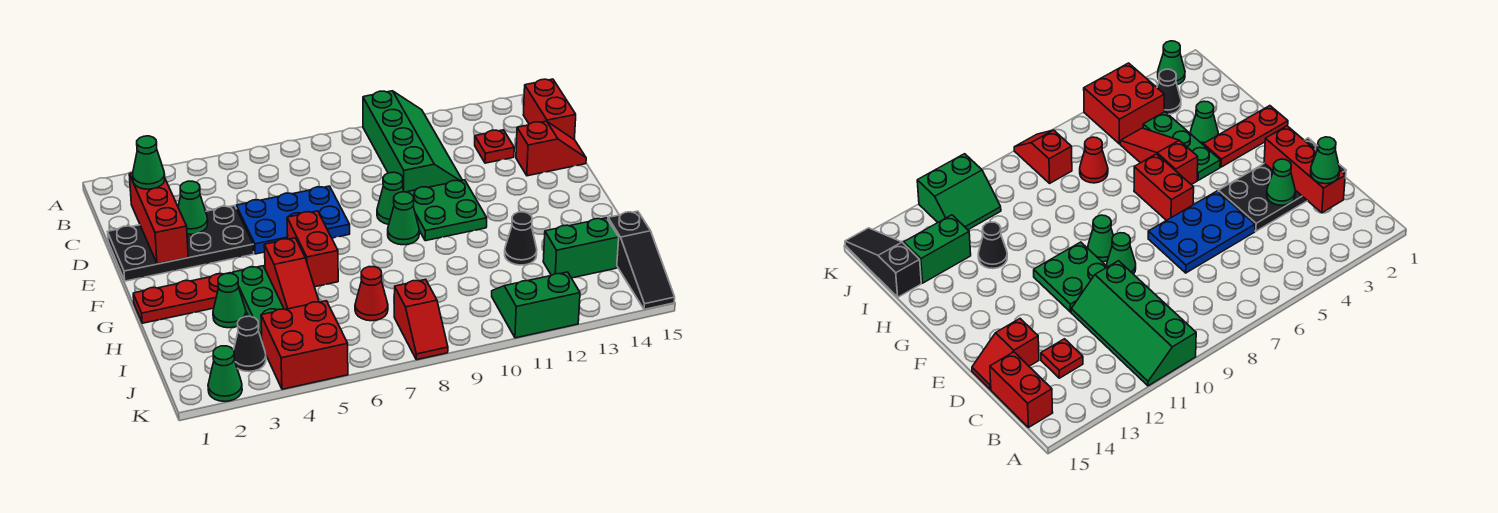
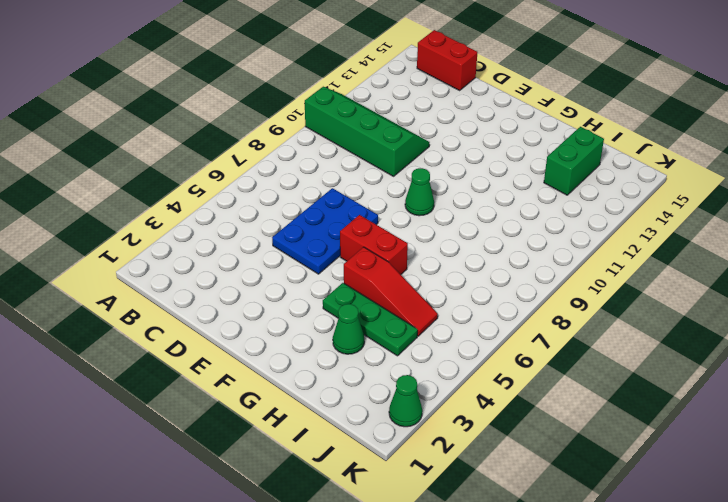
none -> red plate C13 level 1
none -> black plate D1:E4 level 1
none -> red slope D14:D15 level 1 top 14

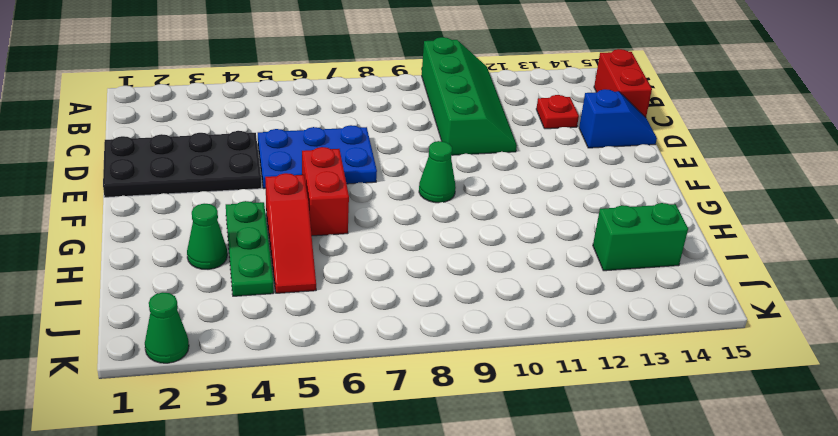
blue slope D14:D15 level 1 top 14 -> red slope D14:D15 level 1 top 14
none -> green cone E9 level 1
none -> green plate E10:F11 level 1
none -> red plate G1:G3 level 1

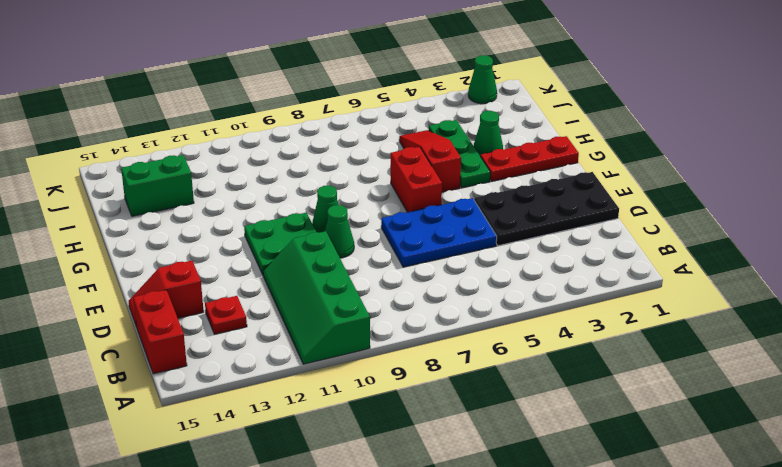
none -> black cone H12 level 1
none -> red cone I7 level 1
none -> black slope I15:K15 level 1 top I

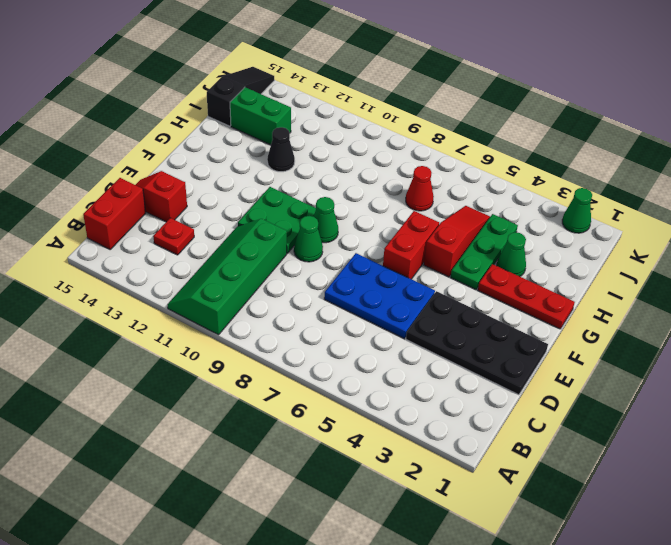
none -> black cone J3 level 1
none -> red brick J4:K5 level 1
none -> red slope J8:K8 level 1 top J

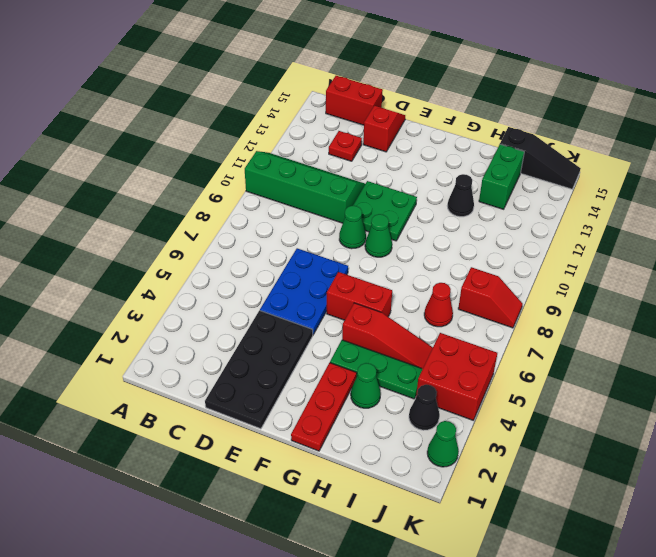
none -> green slope J11:K12 level 1 top K
none -> red brick C2:E2 level 2
none -> green cone D3 level 2

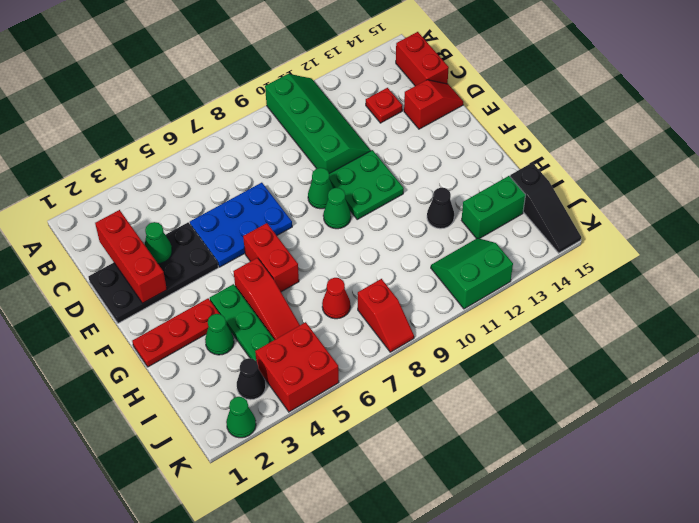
none -> green cone C2 level 3

